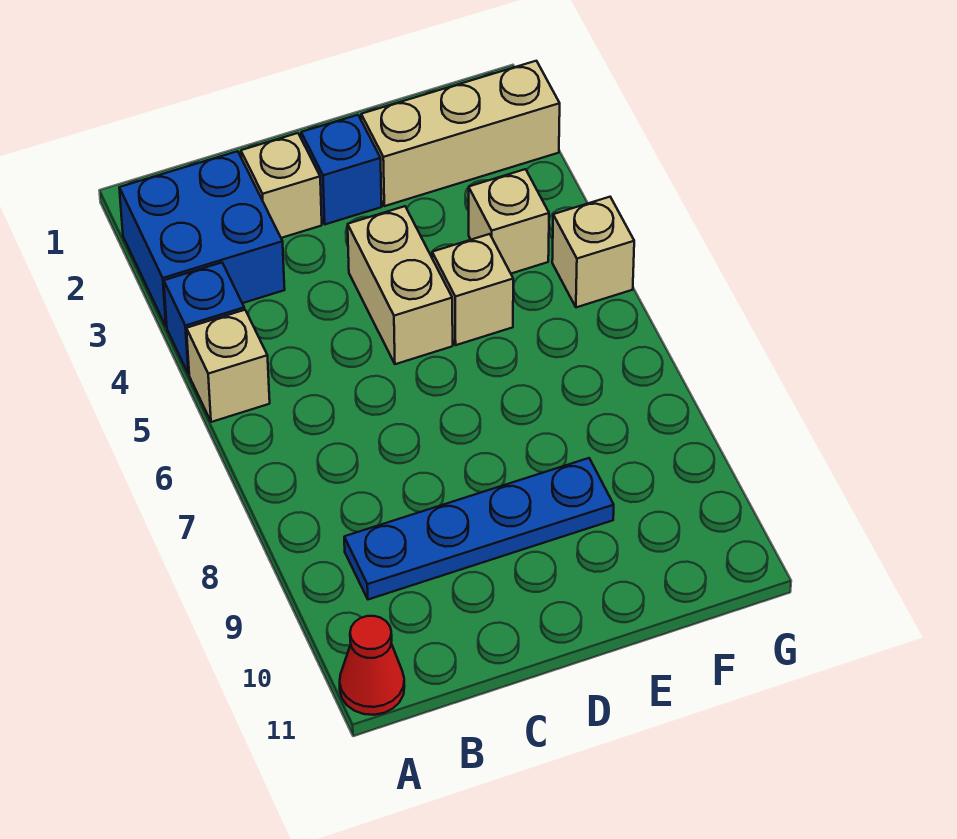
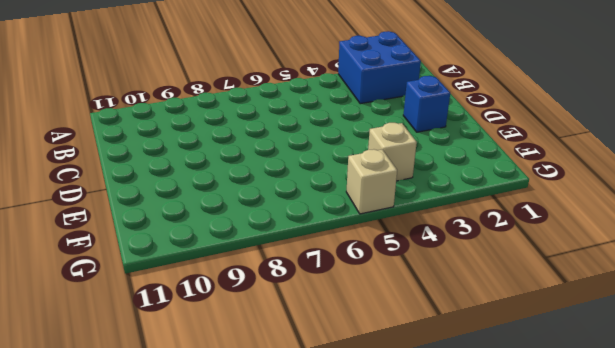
none -> blue brick A4 level 1
none -> tan brick A5 level 1
none -> red cone A11 level 1

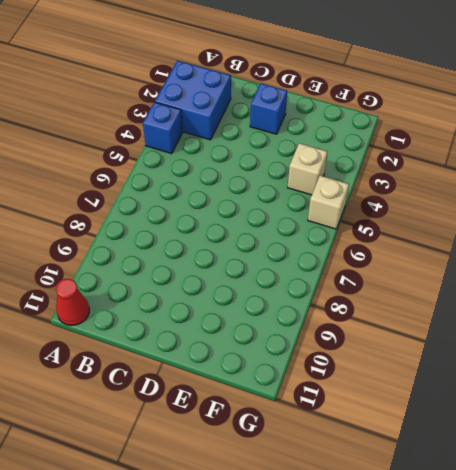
none -> tan brick A5 level 1
none -> blue plate B9:E9 level 1
none -> tan brick C2 level 1

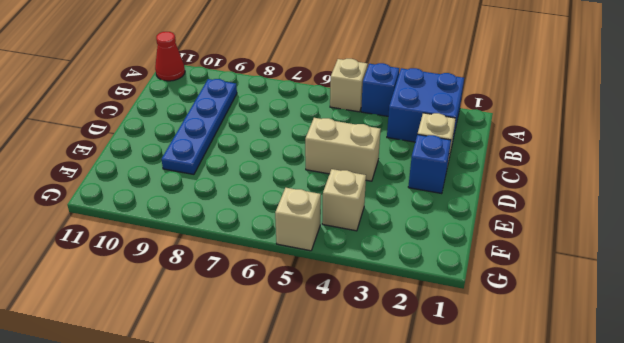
none -> tan brick E2:G2 level 1
none -> tan brick E5 level 1

